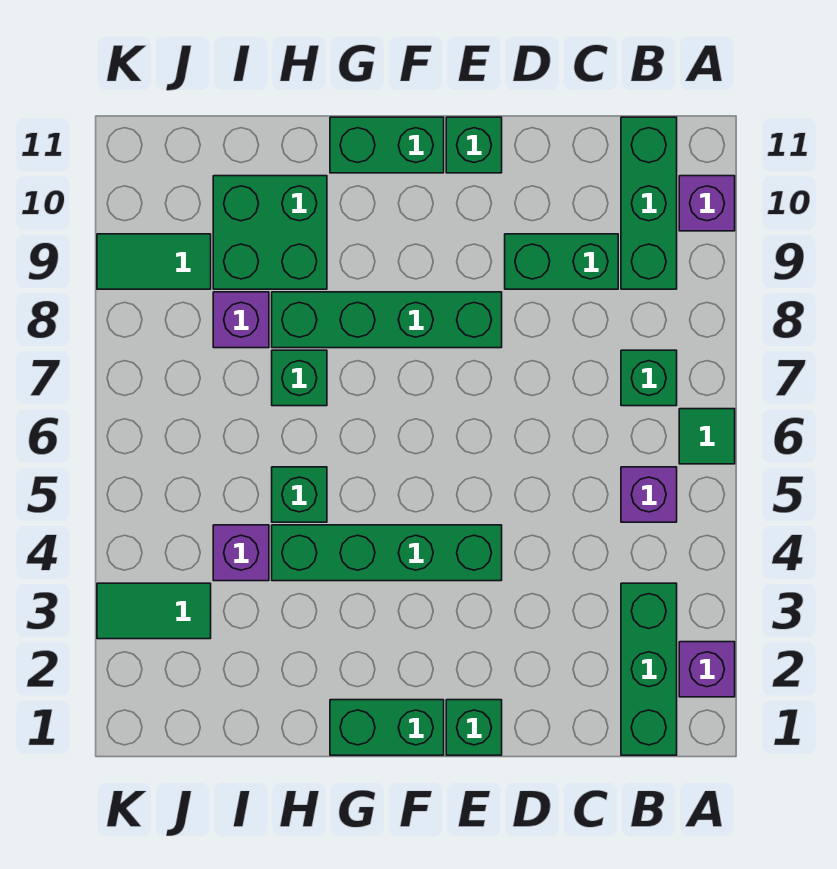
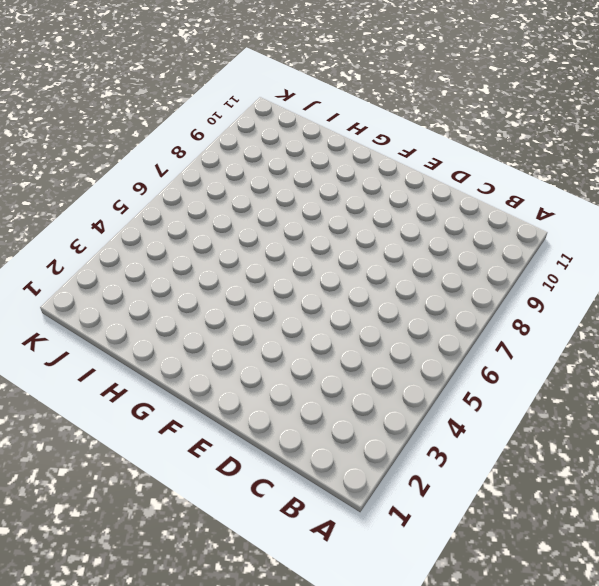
none -> purple brick A2 level 1
none -> green tile A6 level 1
none -> purple brick A10 level 1

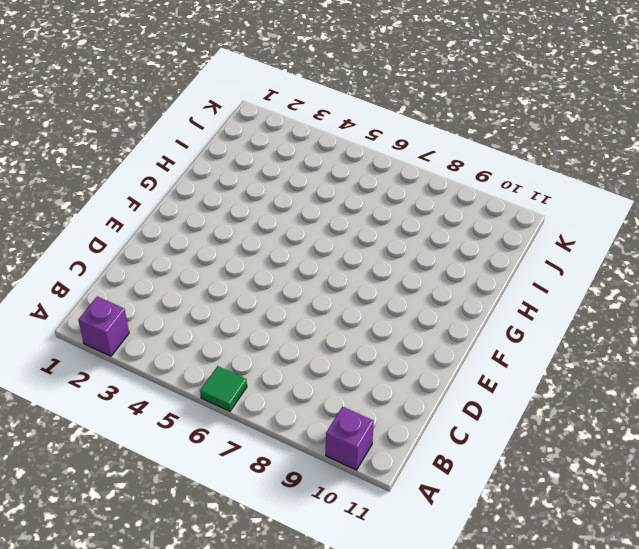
none -> green brick B1:B3 level 1
none -> purple brick B5 level 1
none -> green brick B7 level 1

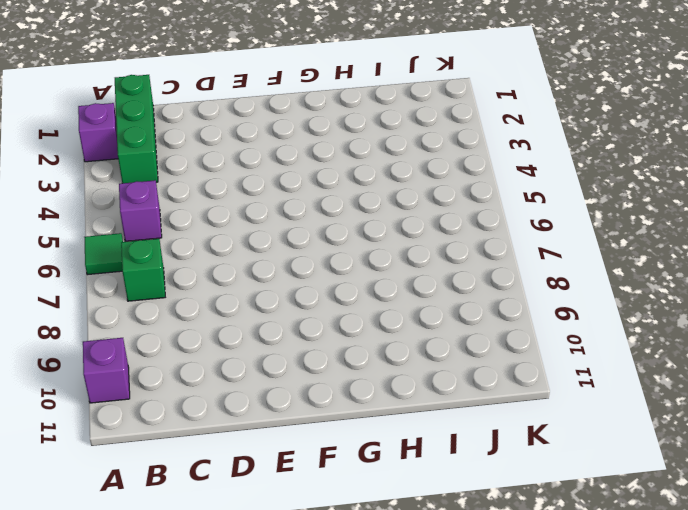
none -> green brick B9:B11 level 1
none -> green brick C9:D9 level 1
none -> green brick E1 level 1

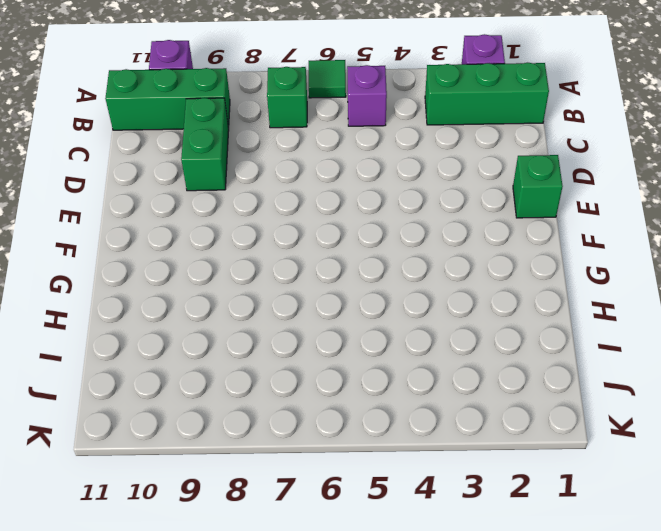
none -> green brick E4:H4 level 1
none -> green brick E8:H8 level 1
none -> green brick E11 level 1

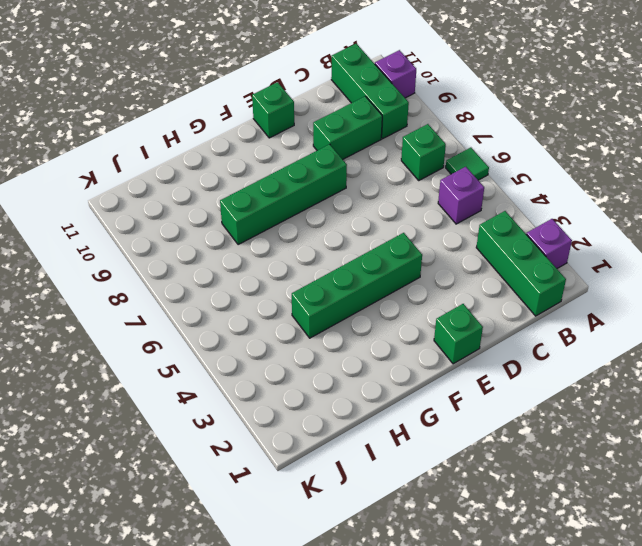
none -> green brick F1:G1 level 1
none -> green brick F11:G11 level 1
none -> green brick H5 level 1

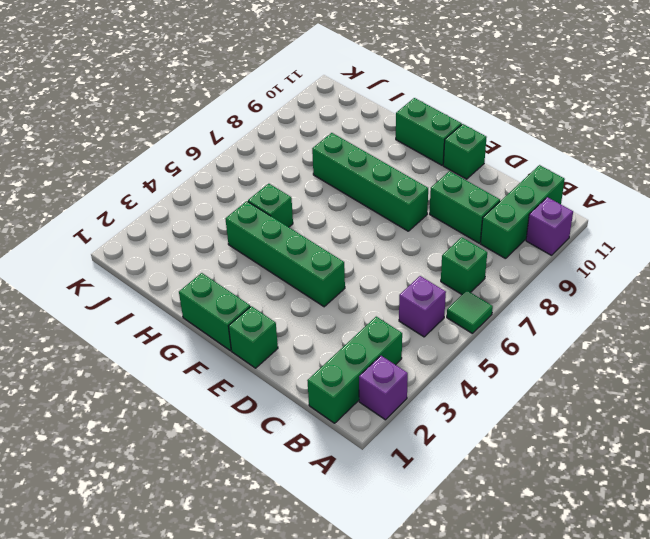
none -> green brick H7 level 1
none -> green brick H9:I10 level 1
none -> purple brick I4 level 1

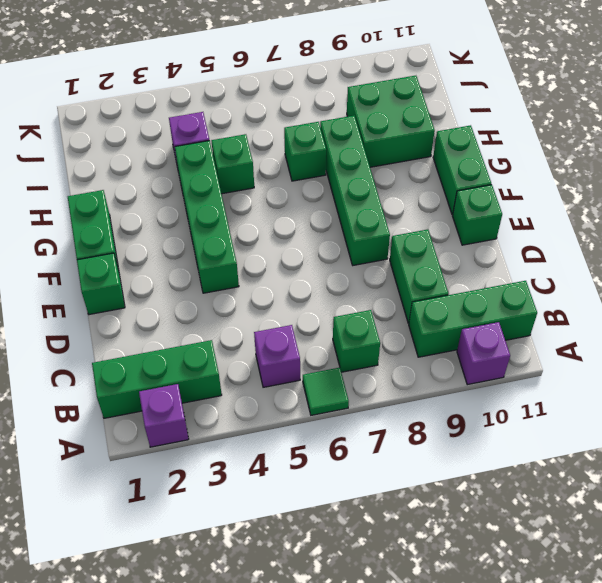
none -> purple brick I8 level 1
none -> green tile J3:K3 level 1
none -> green tile J9:K9 level 1

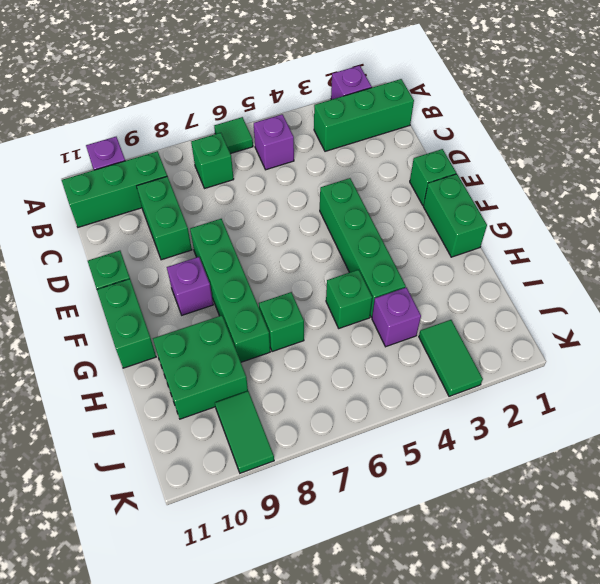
purple brick F9 level 1 -> purple brick I8 level 1

